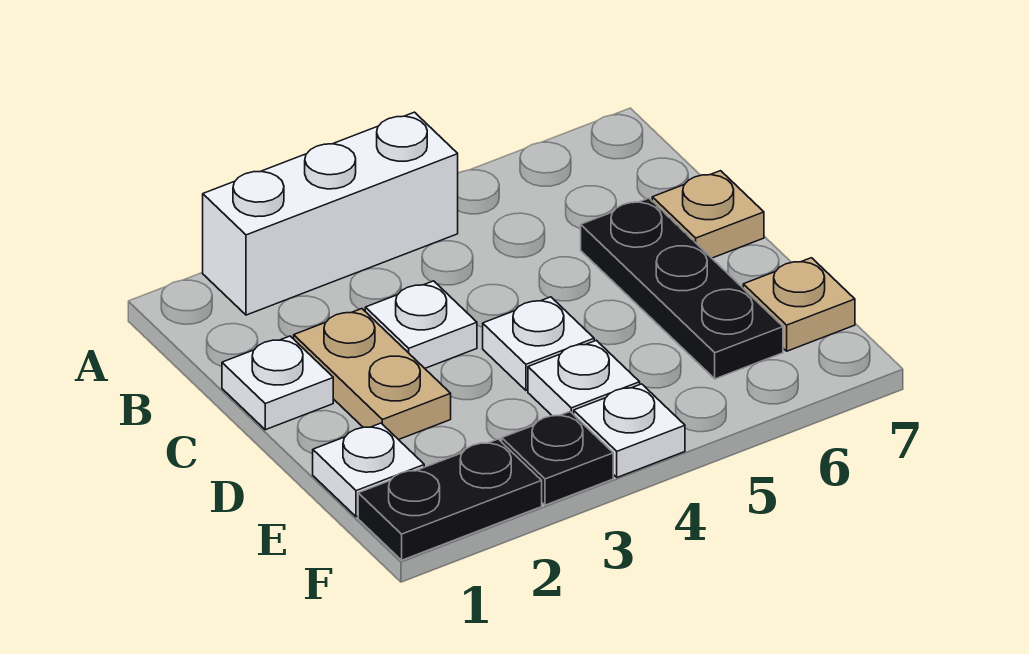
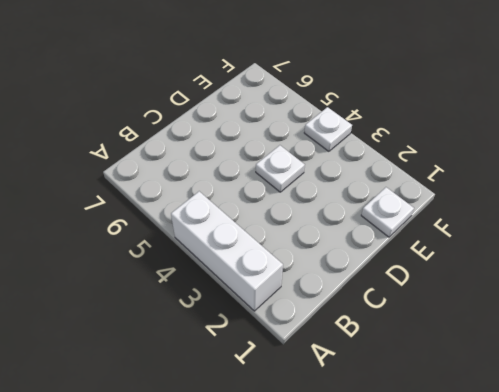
none -> white plate C1 level 1
none -> tan plate C2:D2 level 1
none -> white plate C3 level 1

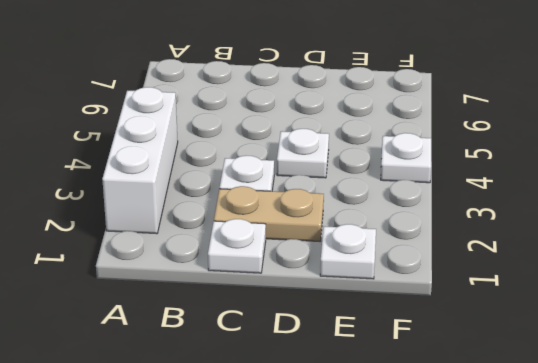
none -> black plate C6:E6 level 1
none -> tan plate C7 level 1
none -> white plate E4 level 1

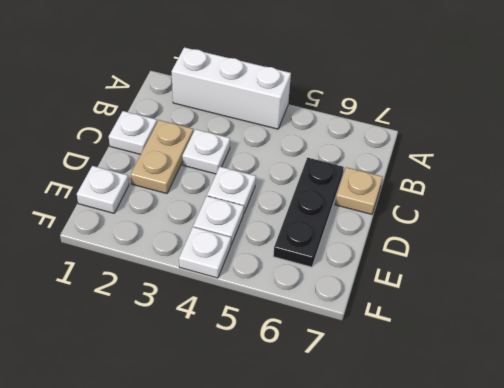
none -> tan plate E7 level 1
none -> black plate F1:F2 level 1
none -> black plate F3 level 1

